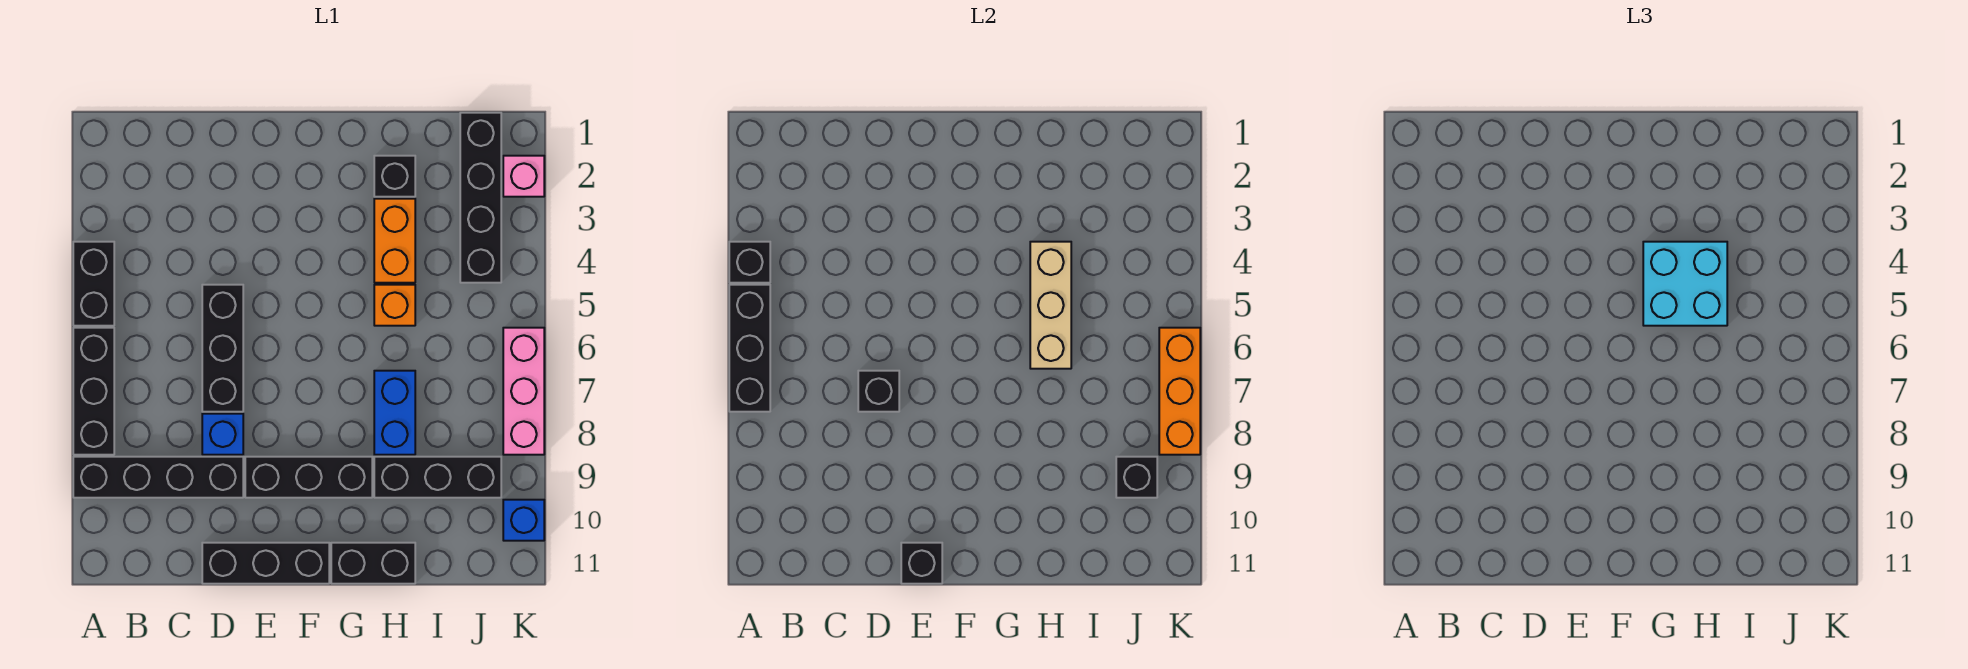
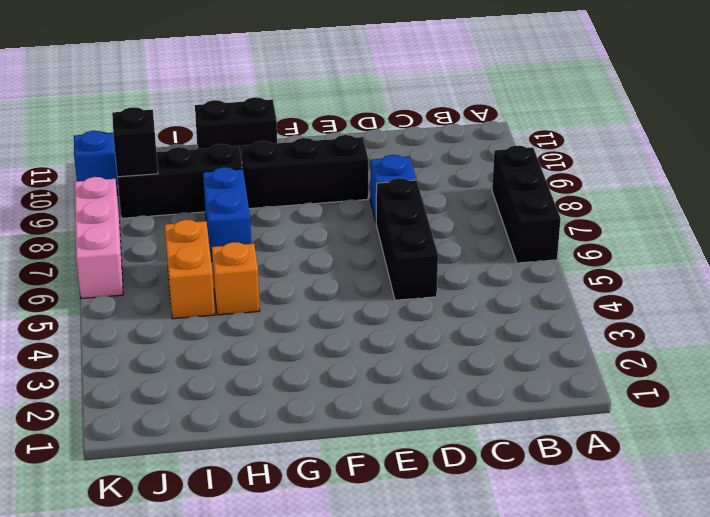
orange brick I5:I6 level 1 -> orange brick H3:H4 level 1
none -> black brick A4:A5 level 1
none -> black brick A9:D9 level 1
none -> black brick D11:F11 level 1

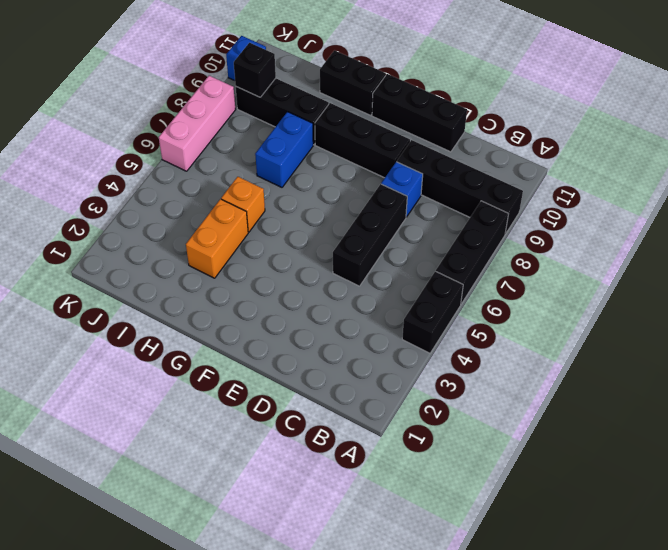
none -> black brick H2 level 1
none -> black brick J1:J4 level 1
none -> pink brick K2 level 1

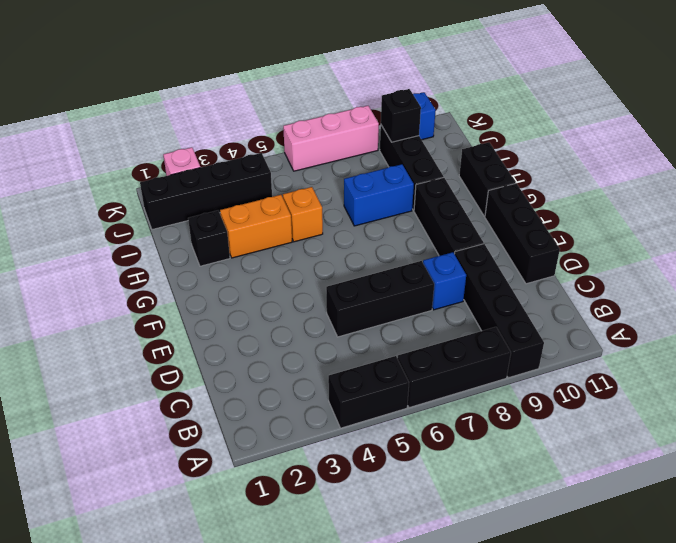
none -> black brick A4 level 2
none -> black brick A5:A7 level 2
none -> black brick D7 level 2

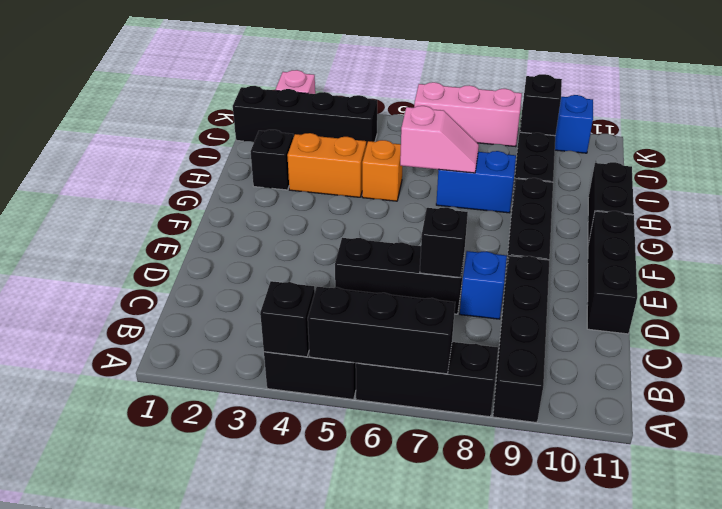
pink slope H6:H7 level 2 top 6 -> tan brick H4:H6 level 2
none -> black brick E11 level 2
none -> orange brick K6:K8 level 2
none -> cyan brick G4:H5 level 3

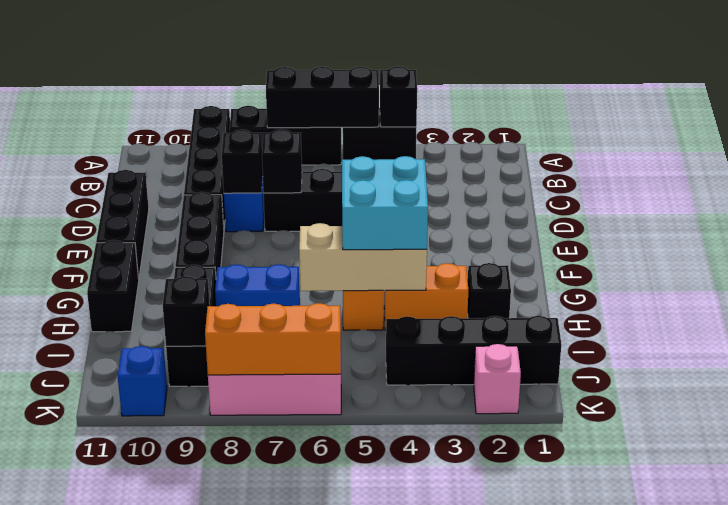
black brick D8 level 2 -> black brick E11 level 2

